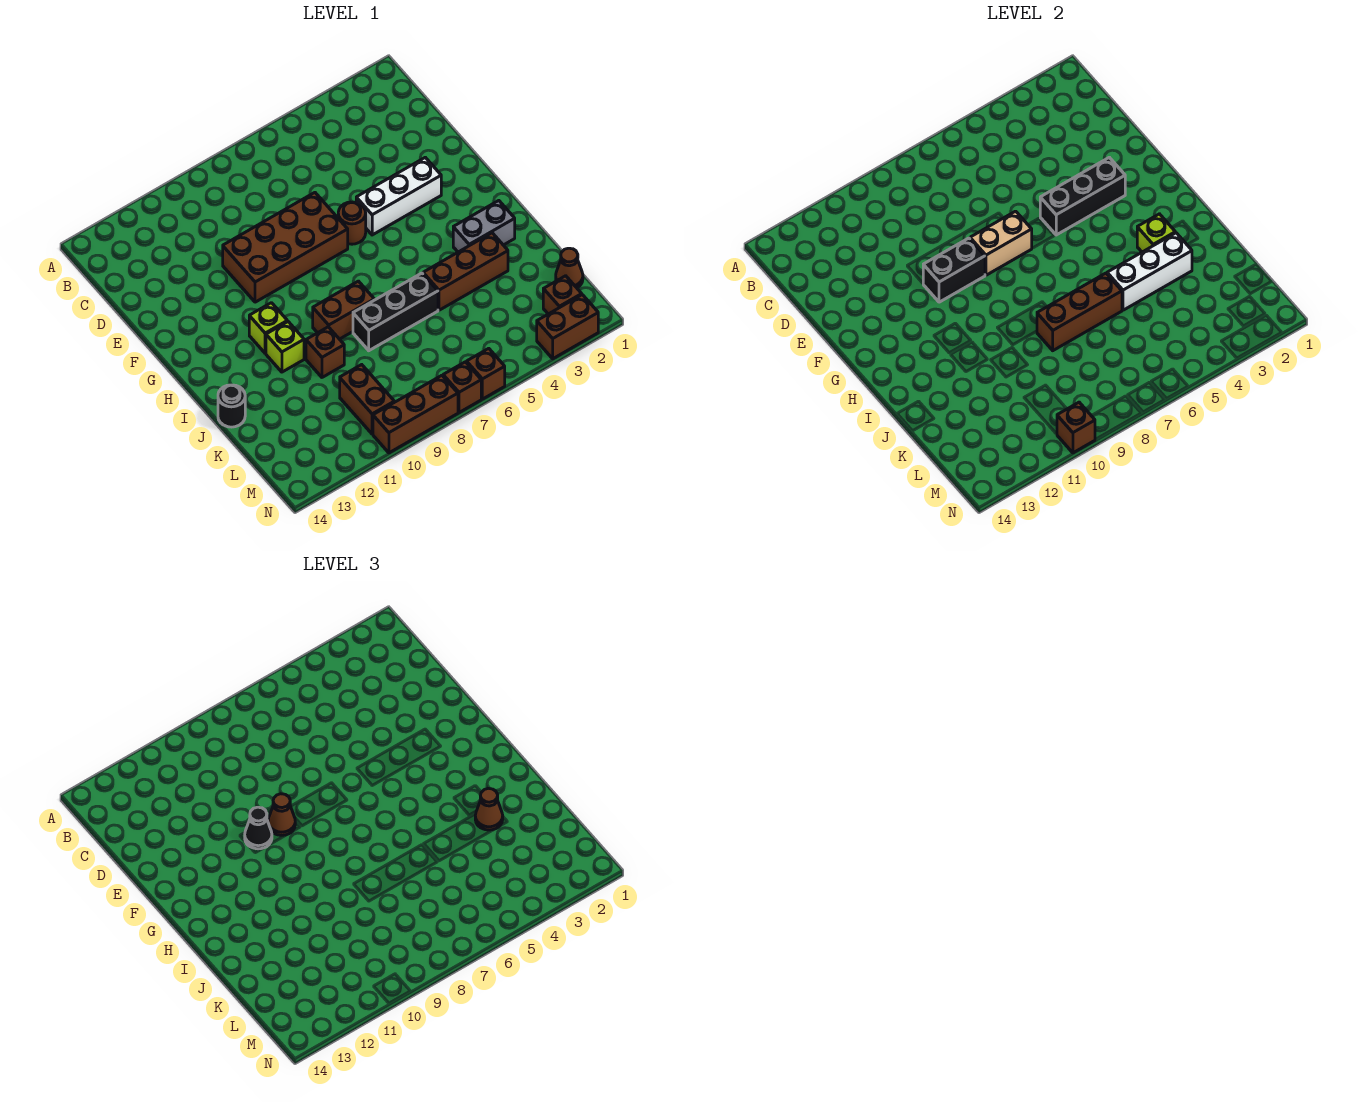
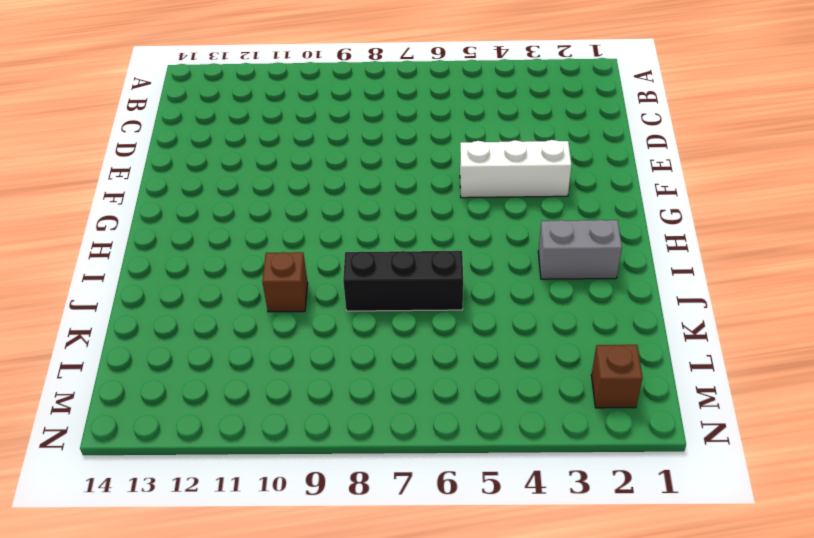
none -> brown brick E7:F10 level 1
none -> brown round brick F6 level 1
none -> lime brick H11 level 1

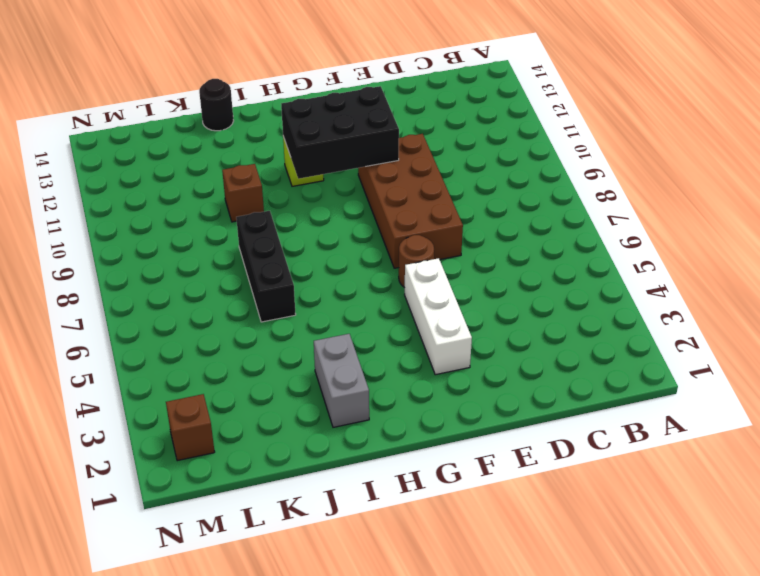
black brick F10:H11 level 2 -> black brick F9:F10 level 2
none -> brown brick I8:I9 level 1
none -> lime brick I11 level 1
none -> brown brick J3:J5 level 1

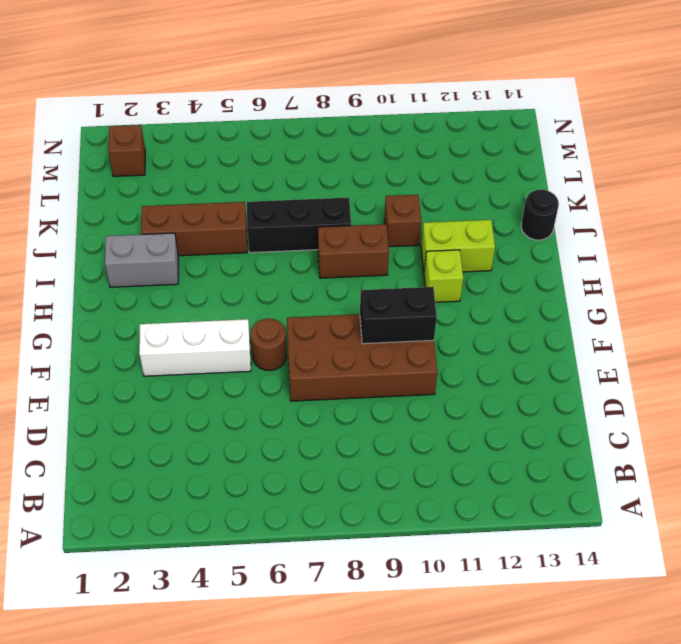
lime brick I11:I12 level 1 -> lime brick I11 level 1
none -> brown cone L1 level 1
none -> brown brick L10:M10 level 1
none -> brown brick N2:N3 level 1

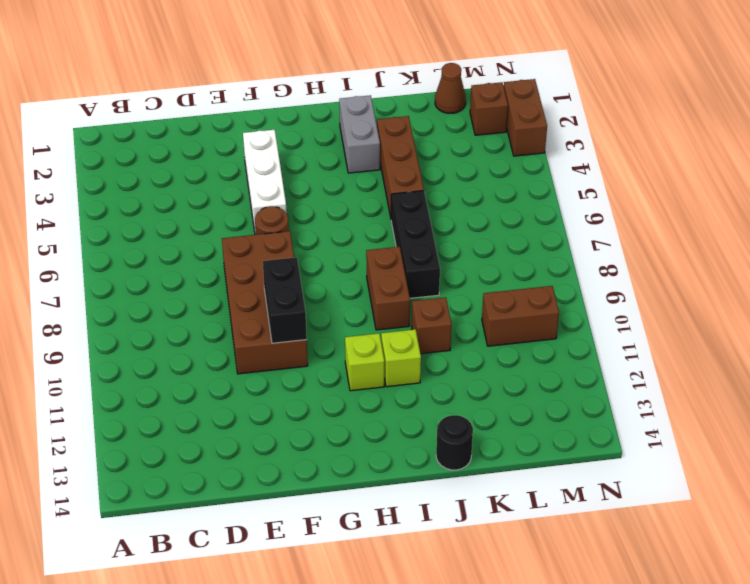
none -> brown brick N6 level 1
none -> brown brick N7 level 1
none -> brown brick N8:N10 level 1

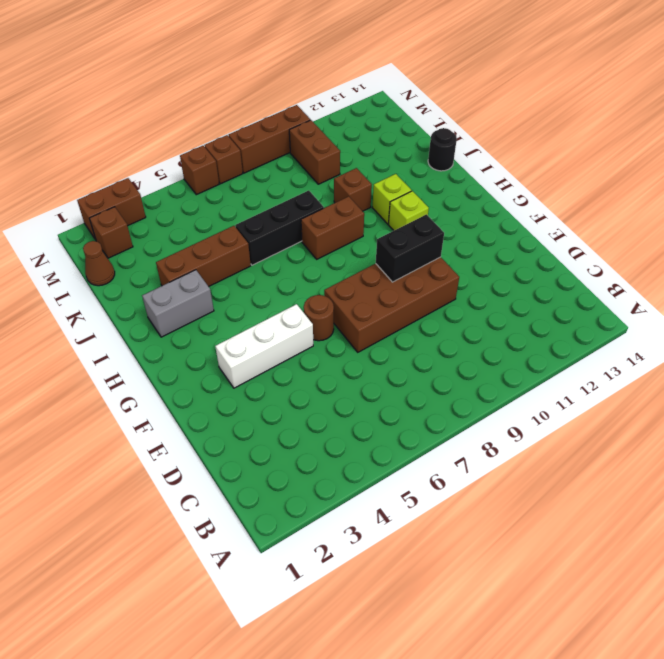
none -> black brick F3:F5 level 2
none -> tan brick F7:F8 level 2
none -> lime brick I3 level 2

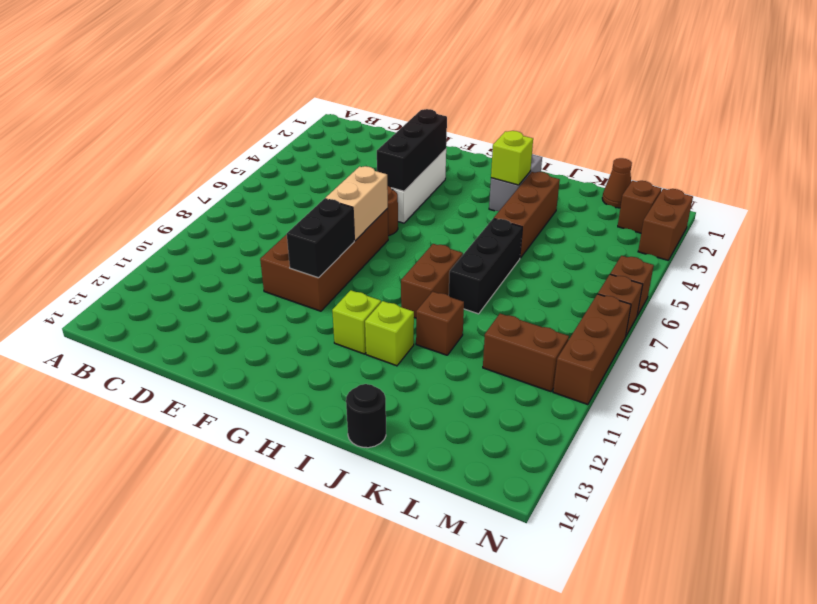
none -> white brick J3:J5 level 2
none -> brown brick J6:J8 level 2
none -> brown brick N10 level 2

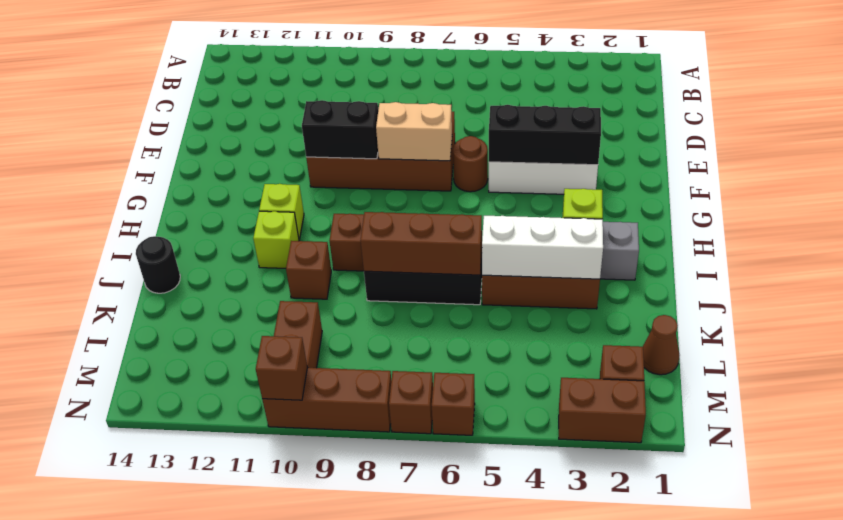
none -> brown cone F9 level 3
none -> black cone F10 level 3
none -> brown cone J3 level 3

